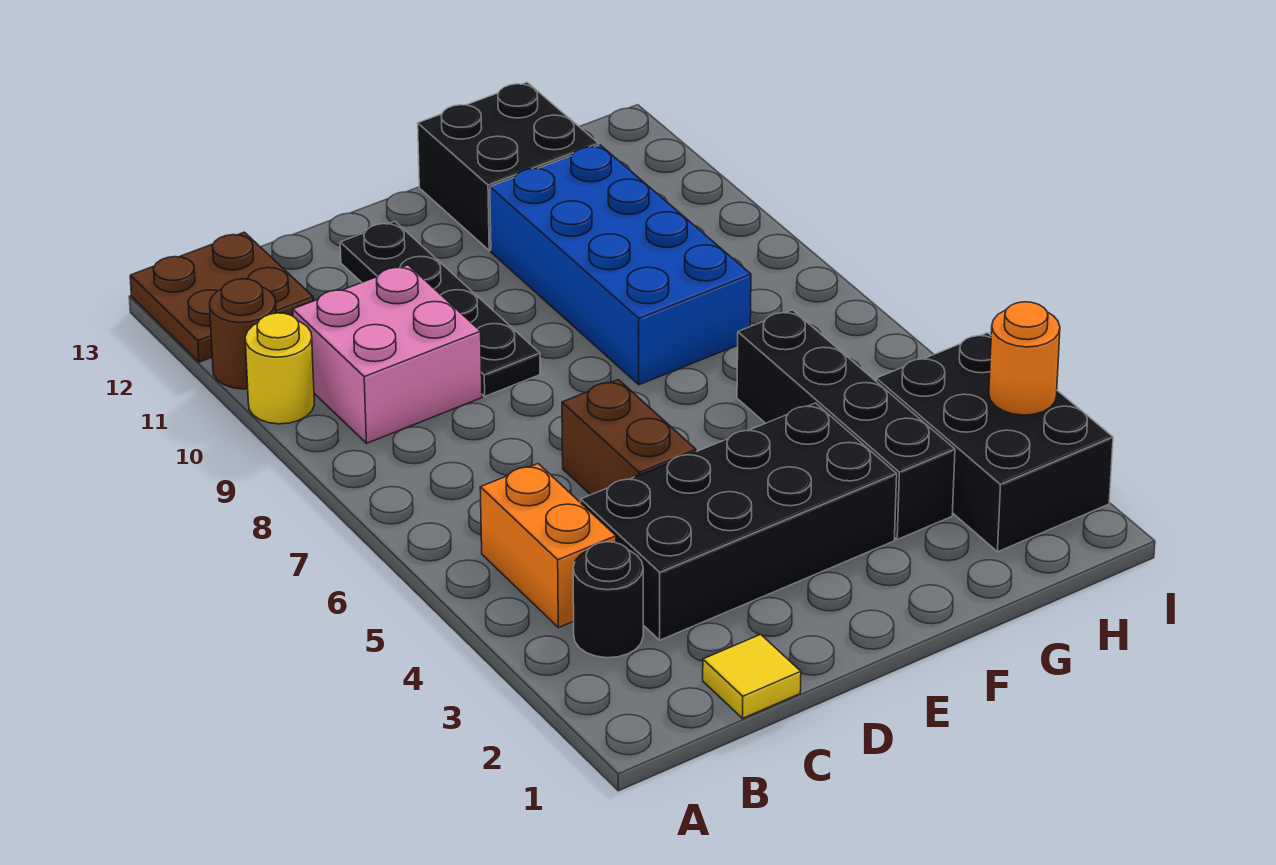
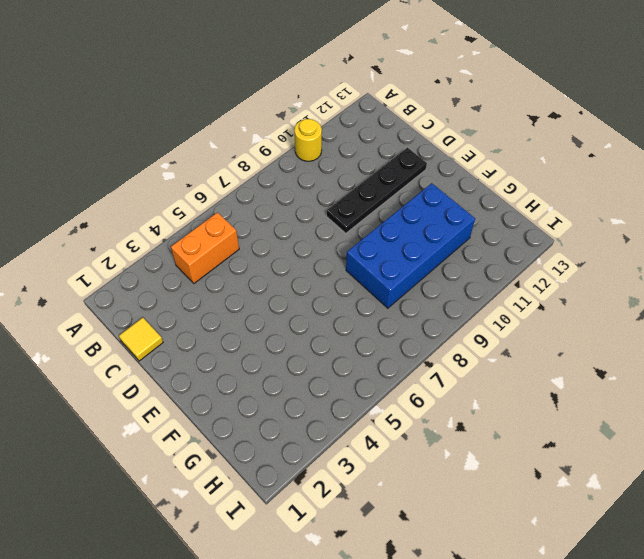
none -> brown round brick A11 level 1
none -> brown plate A12:B13 level 1
none -> black round brick B3 level 1

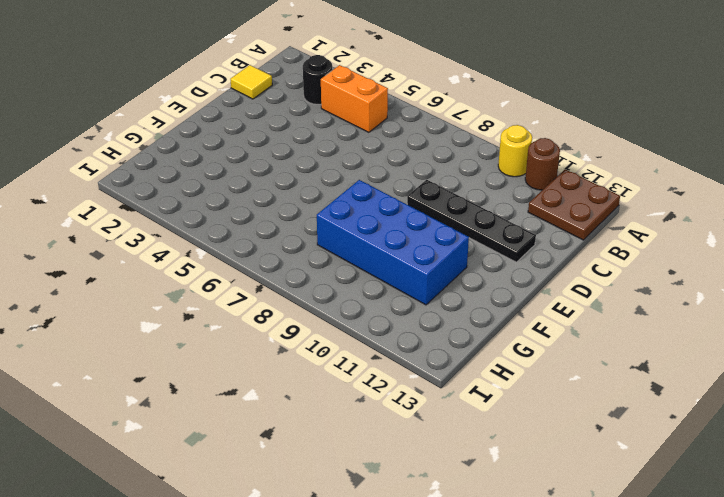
none -> pink brick B9:C10 level 1
none -> black brick C3:F4 level 1
none -> brown brick D5:D6 level 1

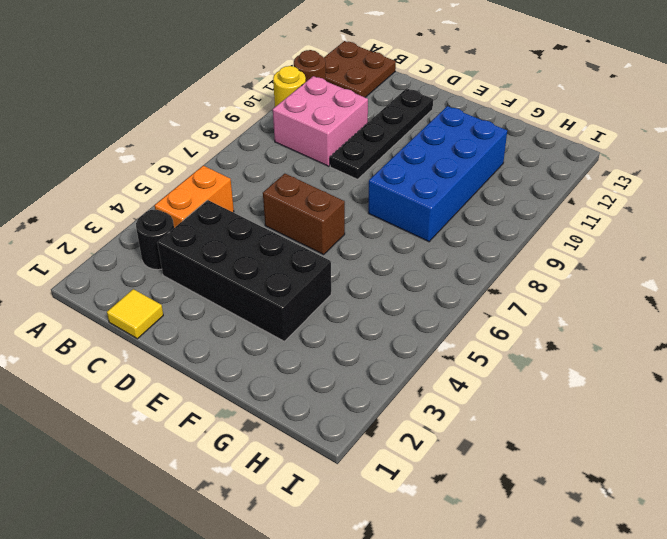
brown brick D6:E6 level 1 -> brown brick D5:D6 level 1
none -> black brick F12:G13 level 1
none -> black brick G3:G6 level 1
none -> black brick H2:I4 level 1

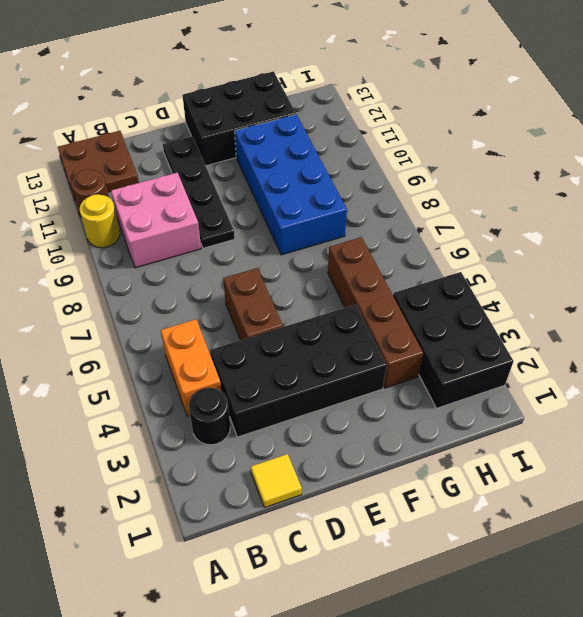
black brick E12:G13 level 1 -> black brick F12:G13 level 1
brown brick G3:G6 level 1 -> black brick G3:G6 level 1
none -> orange round brick I3 level 2

